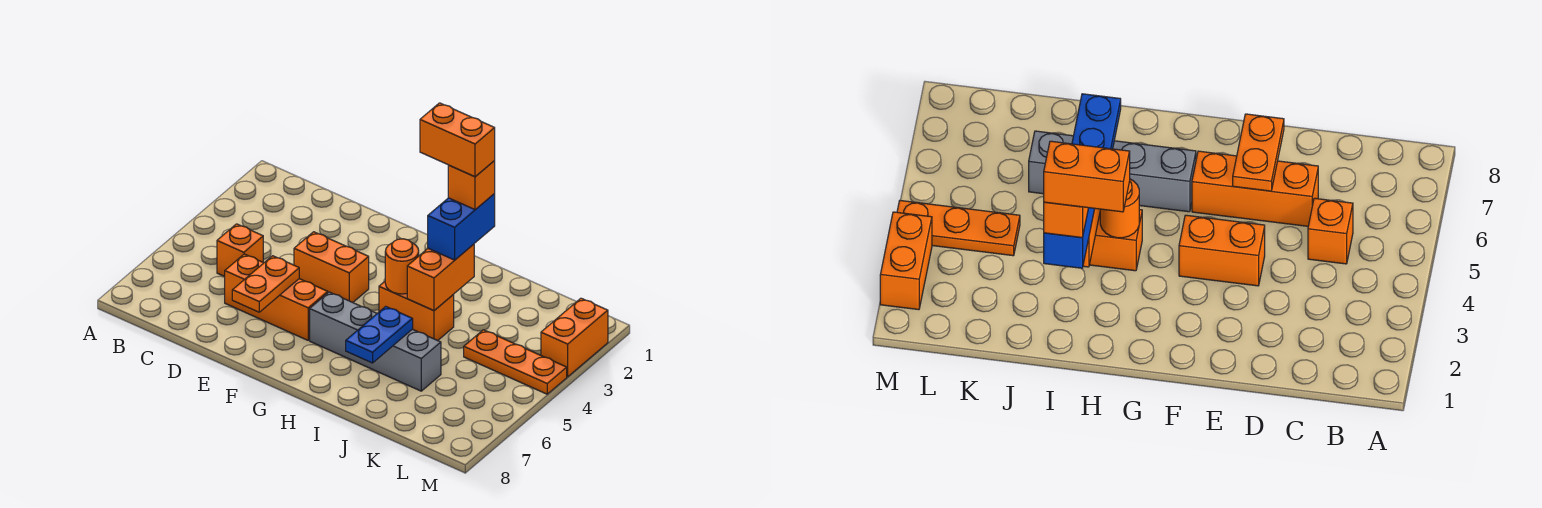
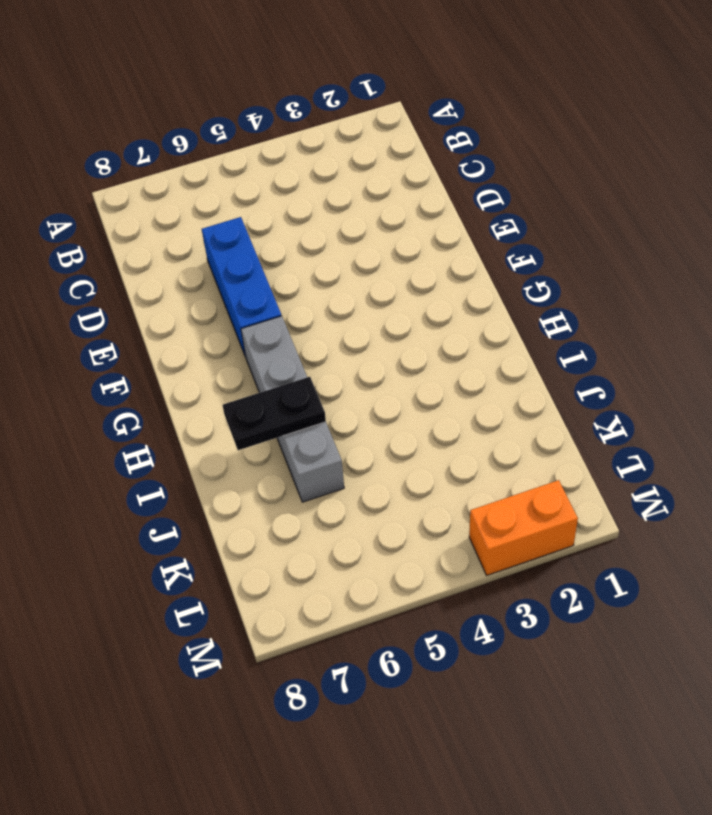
blue brick D6:F6 level 1 -> orange brick D6:F6 level 1
black plate I6:I7 level 2 -> blue plate I6:I7 level 2
none -> orange brick C5 level 1
none -> orange brick E4:F4 level 1
none -> orange brick H4:I4 level 1

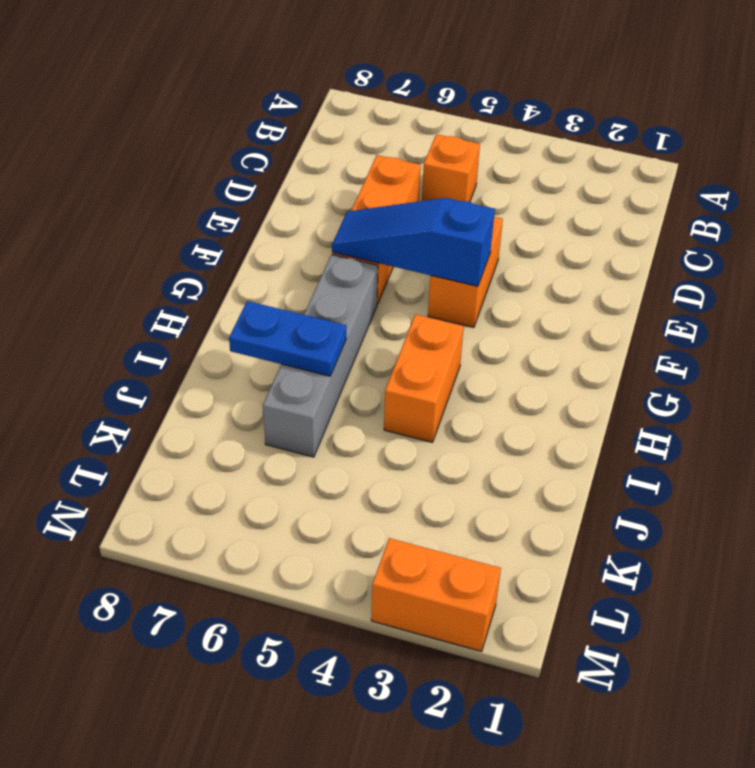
blue slope F4:F6 level 2 top 4 -> none
none -> orange plate K4:M4 level 1
none -> orange plate E6:E7 level 2
none -> orange round brick H4 level 2

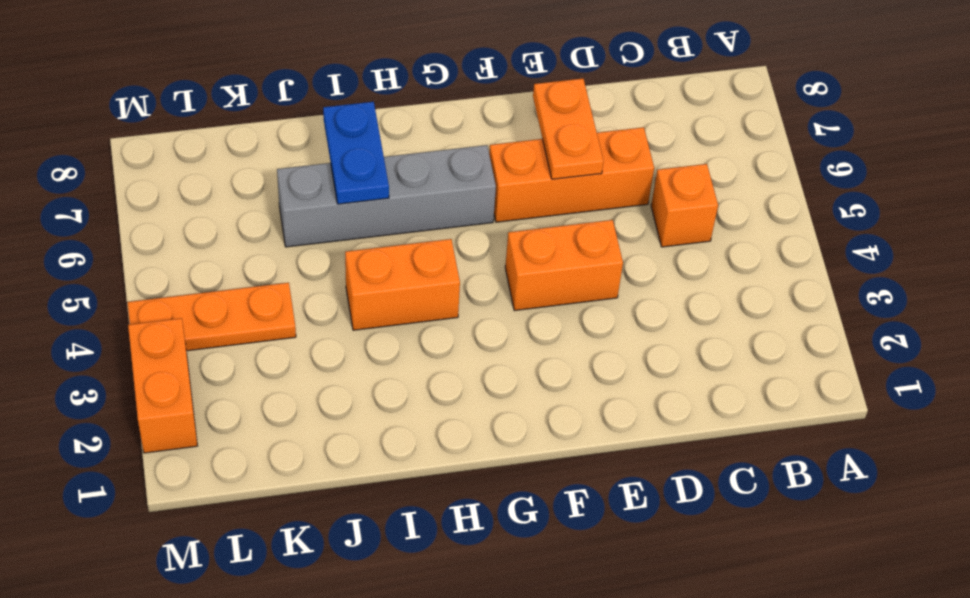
none -> orange round brick H4 level 2
none -> orange brick I3:I4 level 2
none -> blue brick I2:I3 level 3

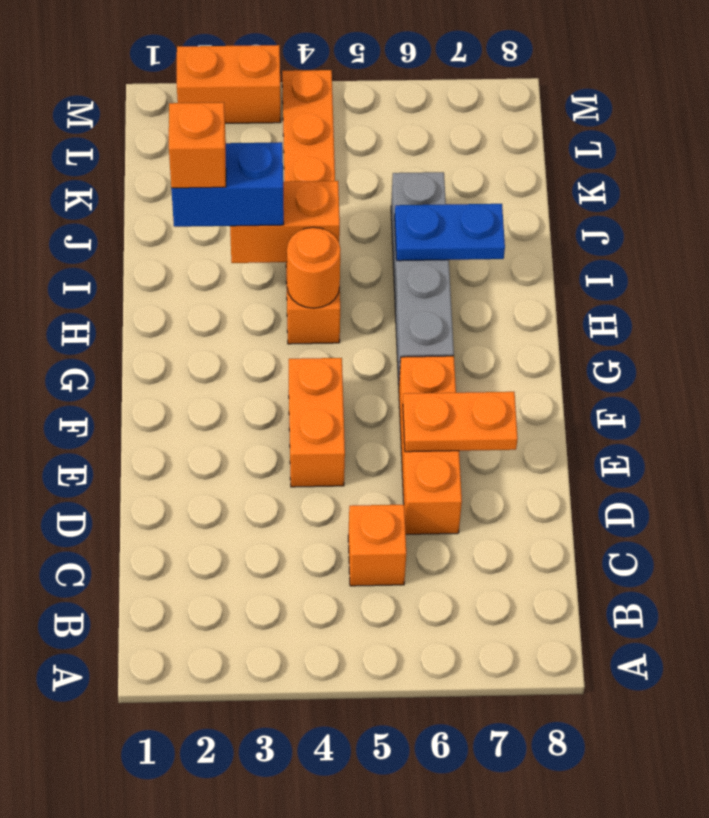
none -> orange brick H2:I2 level 5

